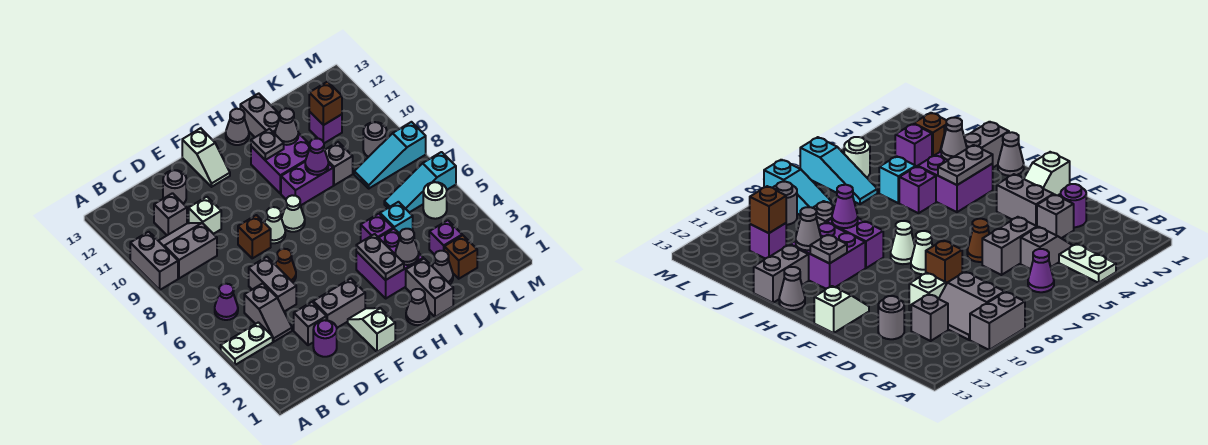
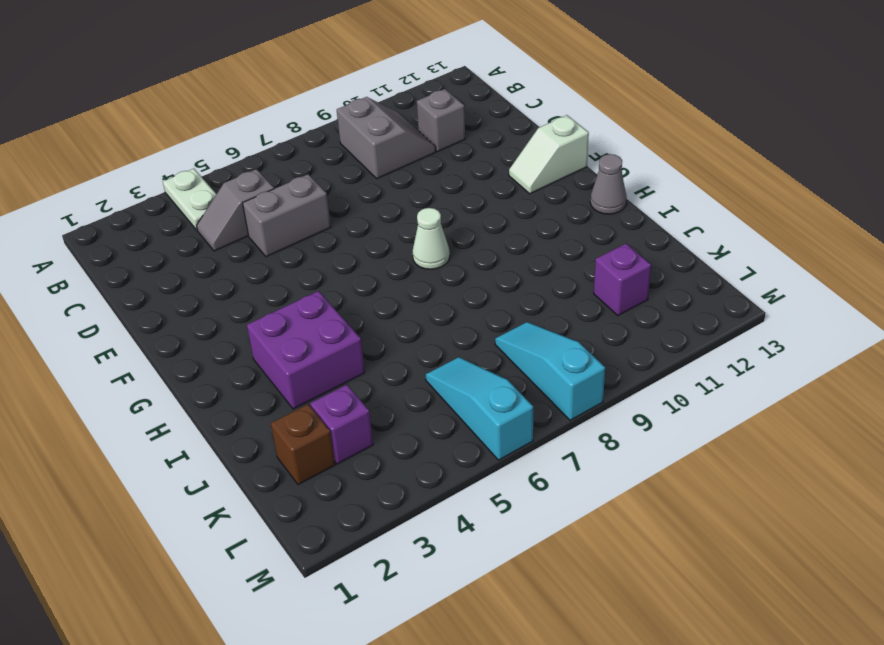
none -> grey brick A9:A10 level 1
none -> purple cone B6 level 1
none -> purple round brick D2 level 1
none -> grey brick D3 level 1

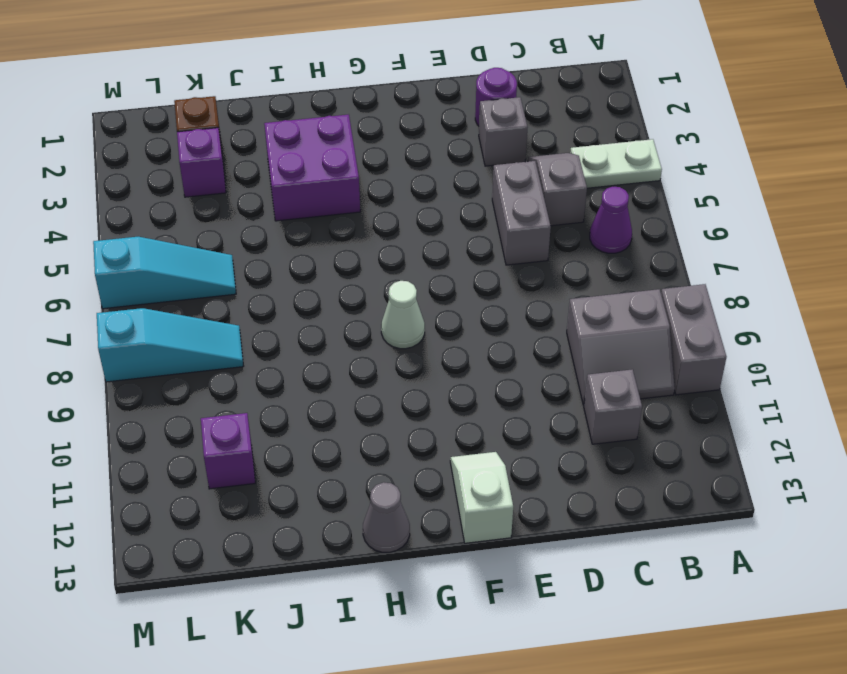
none -> white brick D10 level 1
none -> grey round brick D12 level 1
none -> grey brick E3:F3 level 1
none -> brown cone E6 level 1

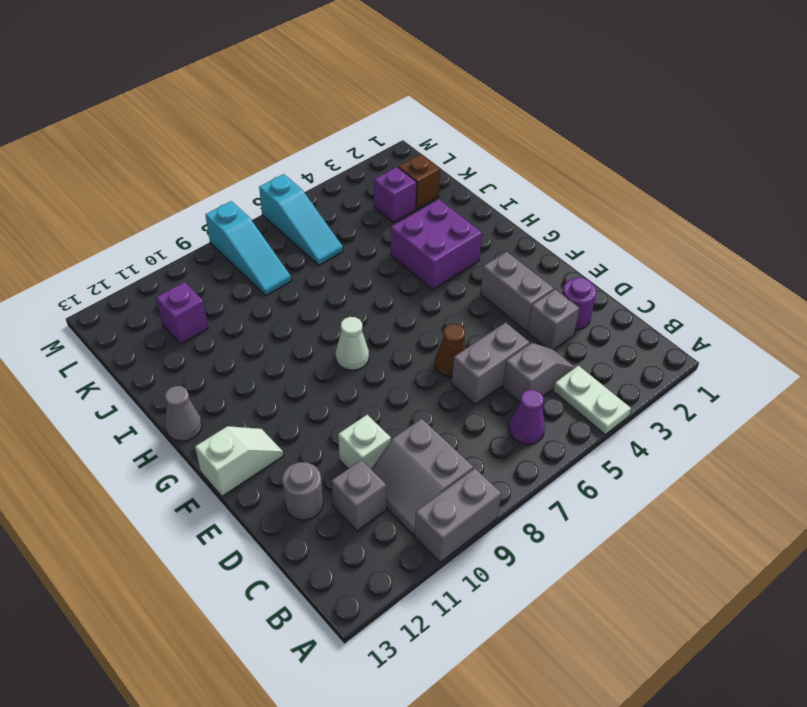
none -> brown brick E8 level 1
none -> white slope F1:F2 level 1 top 1
none -> white cone F8 level 1
none -> grey cone H1 level 1

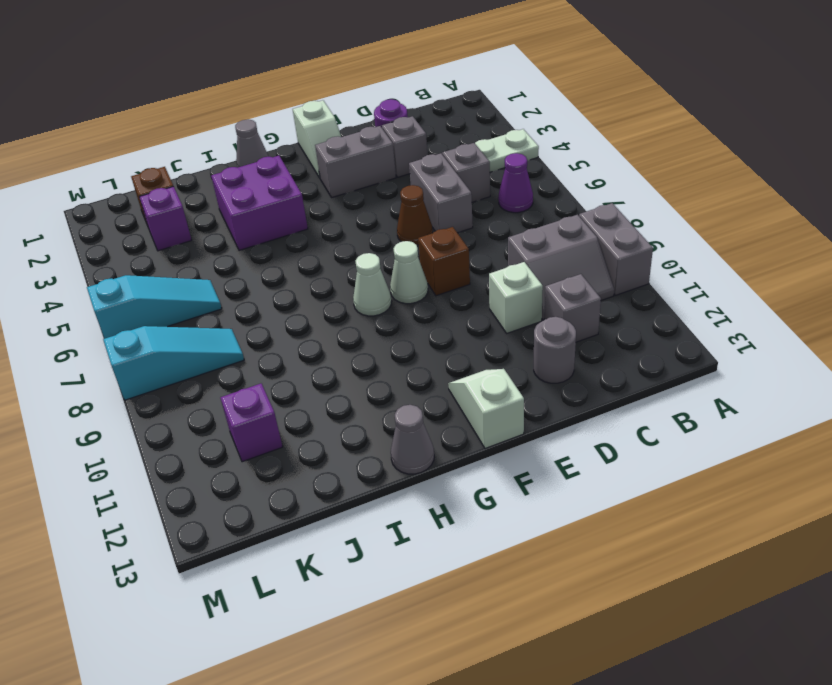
none -> purple brick H9:I9 level 1
none -> purple brick H10:I11 level 1
none -> grey brick I1:I2 level 1
none -> purple brick I5 level 1

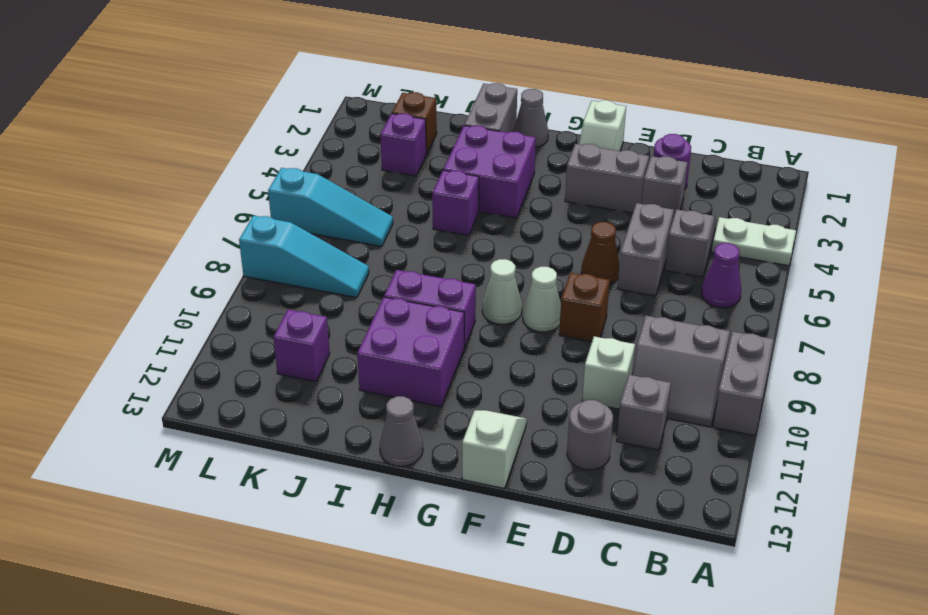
none -> grey brick I12:I13 level 1
none -> grey cone J2 level 1
none -> cyan brick J5 level 1
none -> grey brick J9 level 1

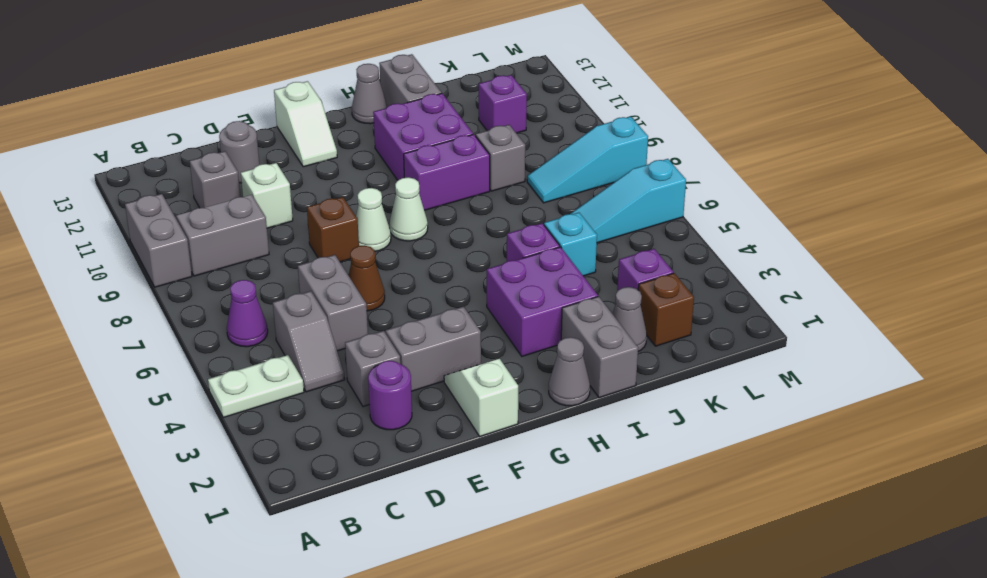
none -> white round brick L5 level 1
none -> grey round brick L9 level 1
none -> grey plate H3:H4 level 2
none -> grey plate H11 level 2

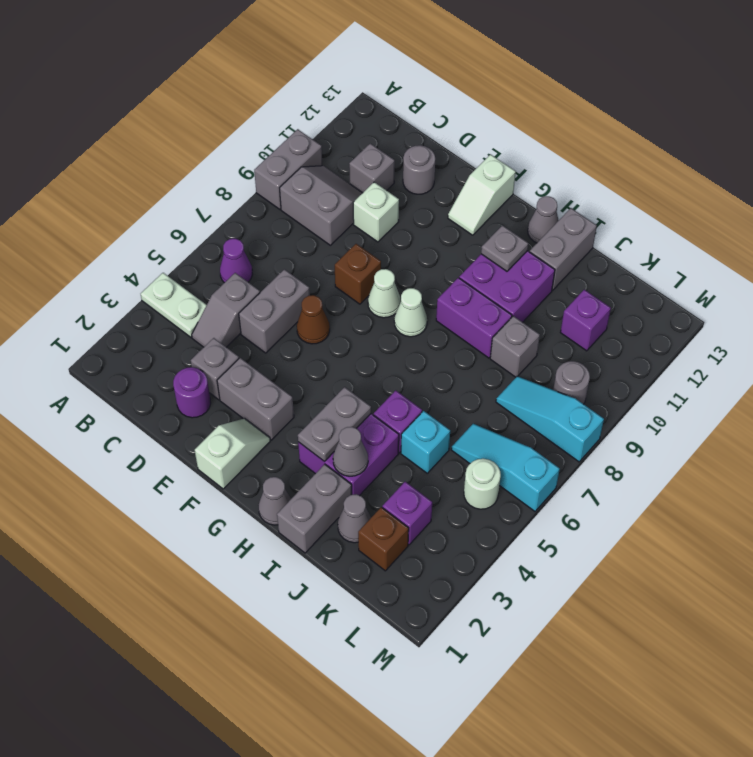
none -> purple cone I9 level 2
none -> grey cone I11 level 2
none -> brown brick K11 level 2

